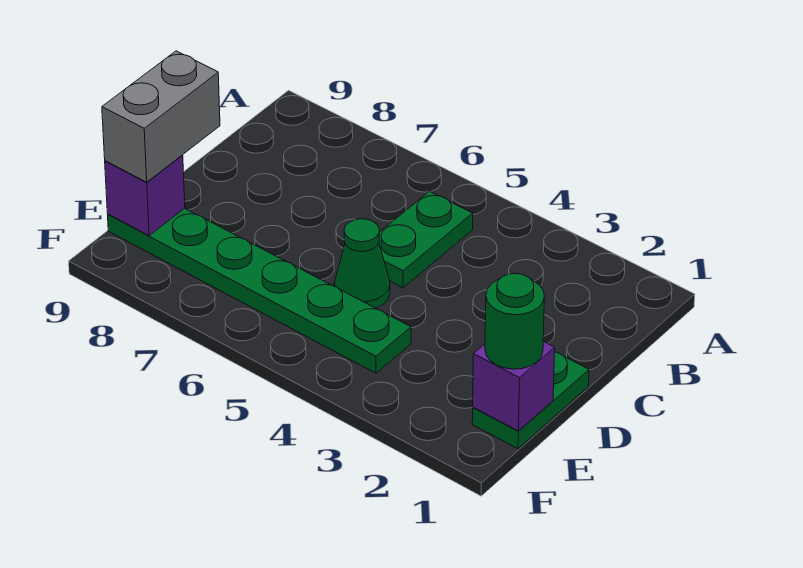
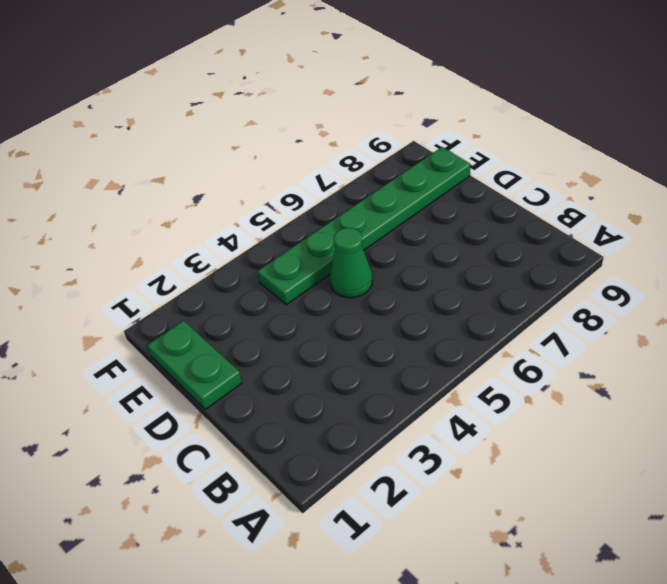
none -> green plate B5:C5 level 1
none -> purple brick E1 level 2

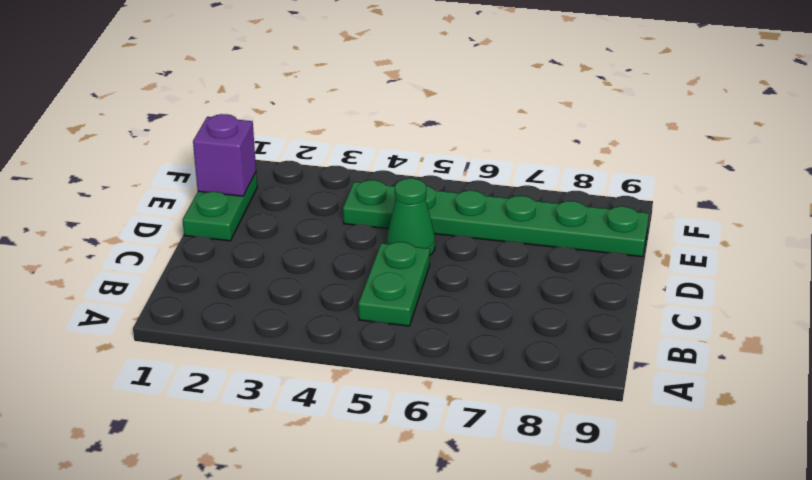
none -> purple brick E9 level 2
none -> grey brick D9:E9 level 3

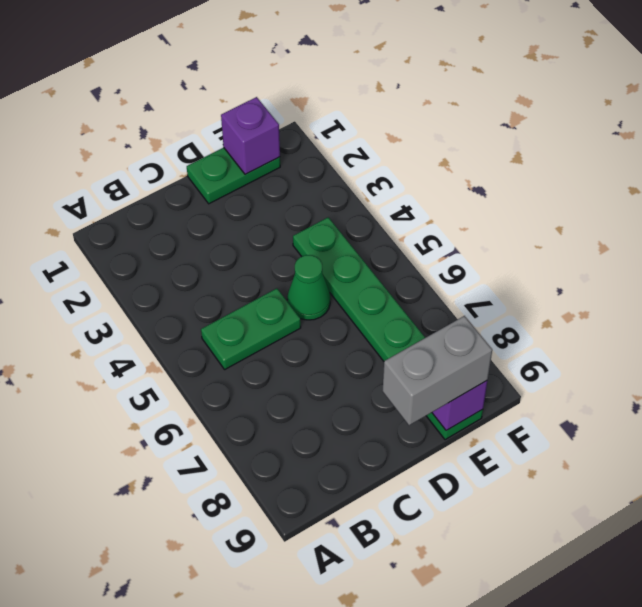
none -> green round brick E1 level 3

